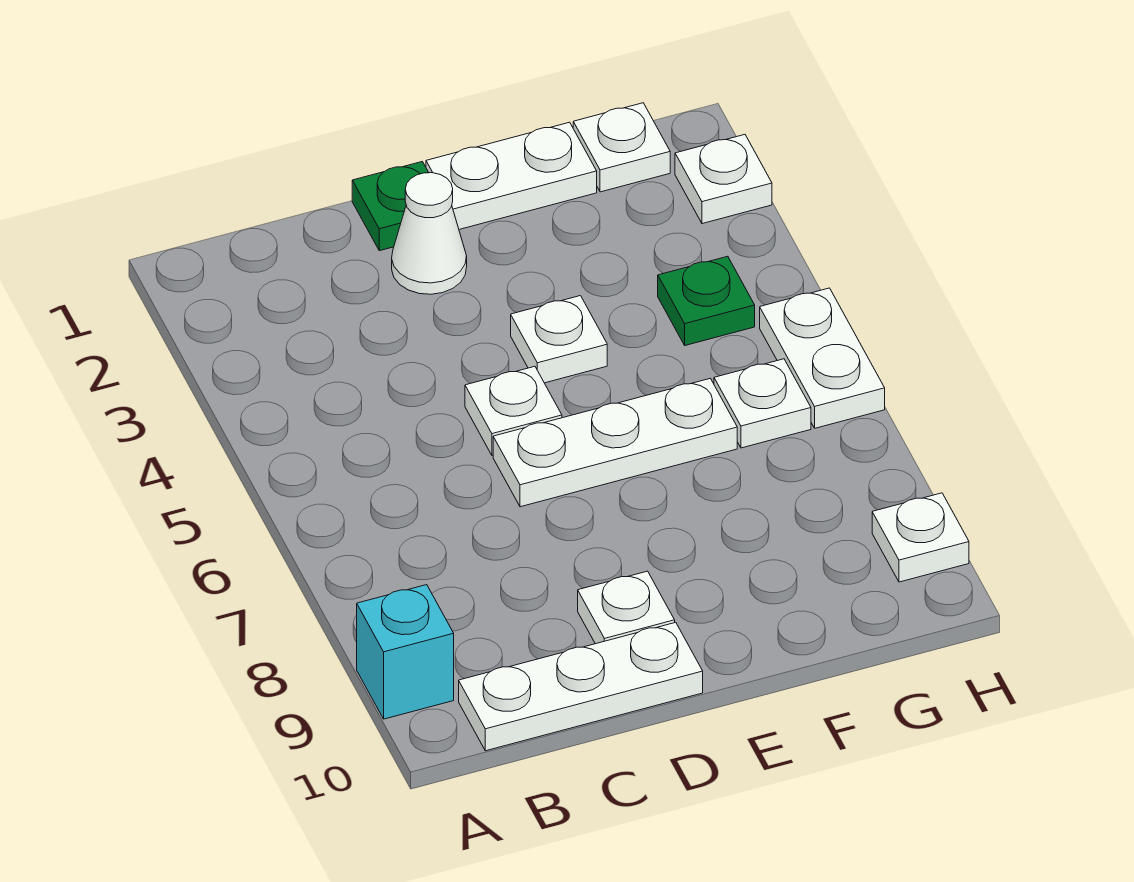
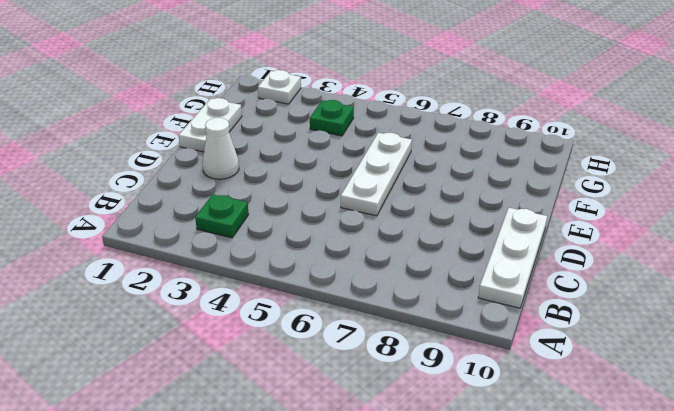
green plate B3 level 1 -> green plate D1 level 1
none -> cyan brick A9 level 1
none -> white plate D5 level 1
none -> white plate D9 level 1

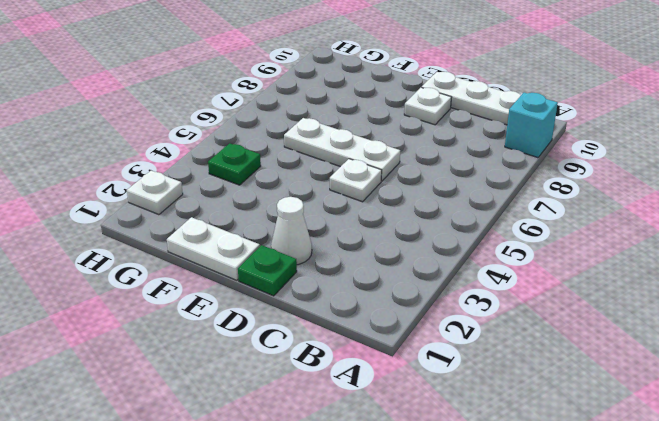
none -> white plate E4 level 1
none -> white plate G1 level 1
none -> white plate G6 level 1

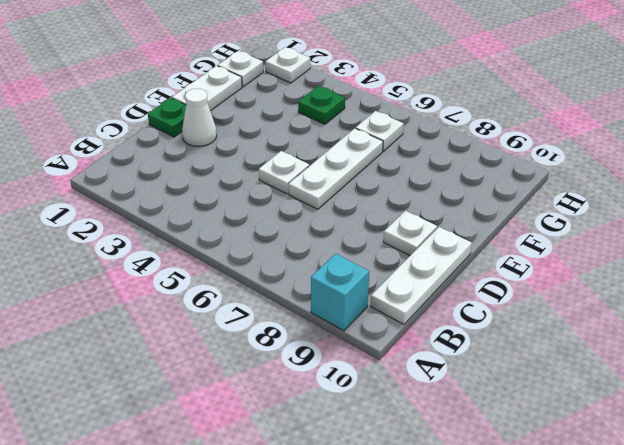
none -> white plate E4 level 1
none -> white plate H5:H6 level 1
none -> white plate H9 level 1

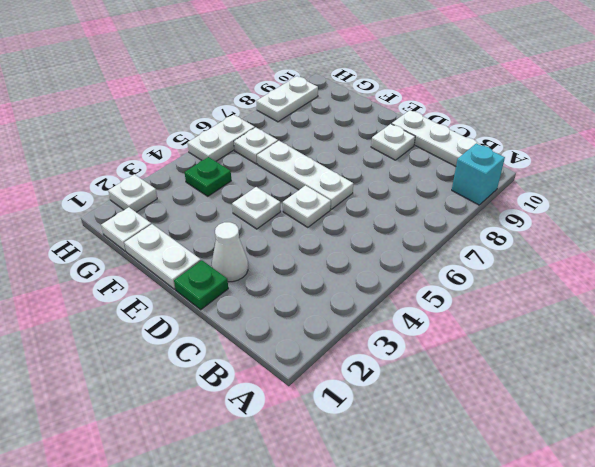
white plate H8:H9 level 1 -> white plate H9 level 1

